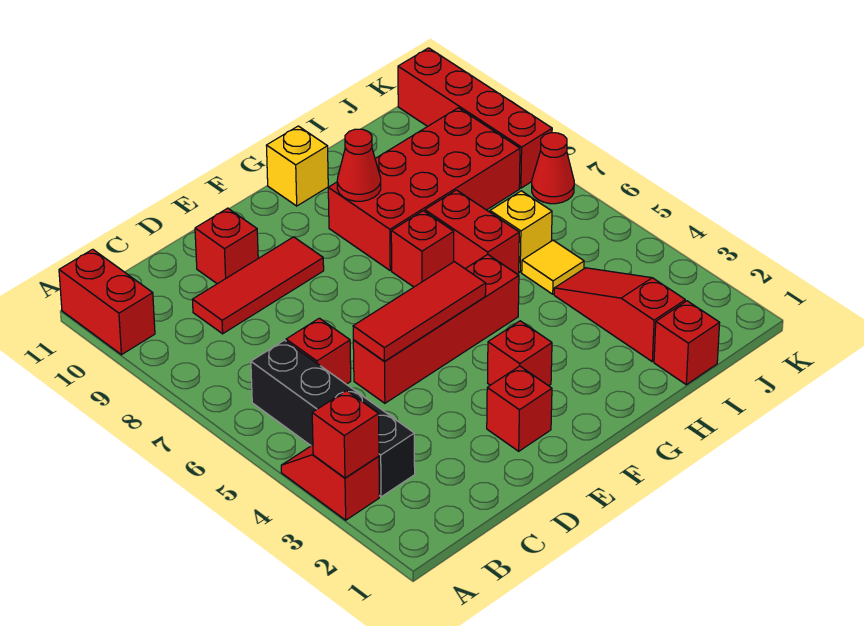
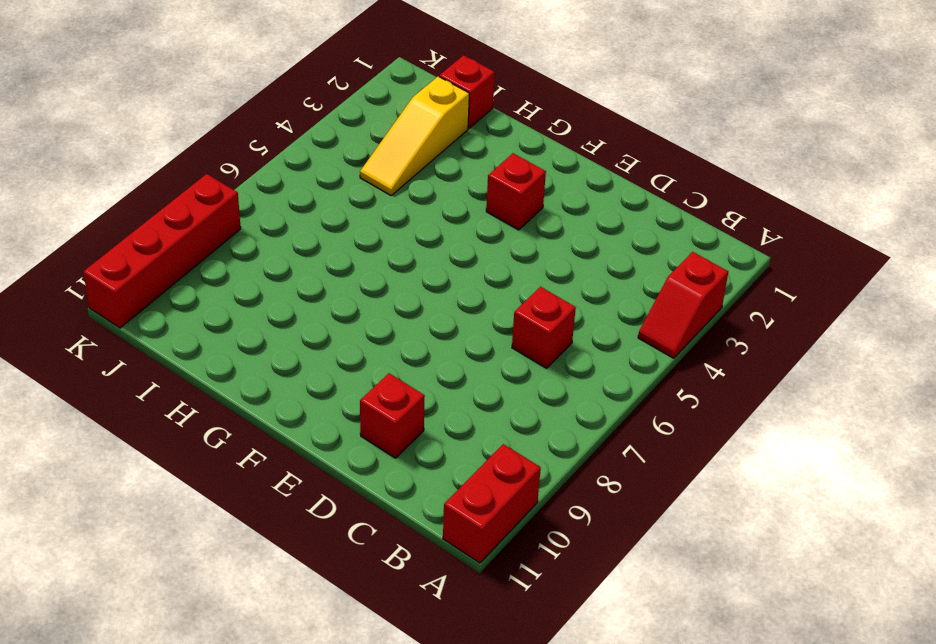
yellow slope I2:I4 level 1 top 2 -> red slope I2:I4 level 1 top 2
none -> black brick B3:B6 level 1
none -> red tile C9:E9 level 1
none -> red brick D5:G5 level 1

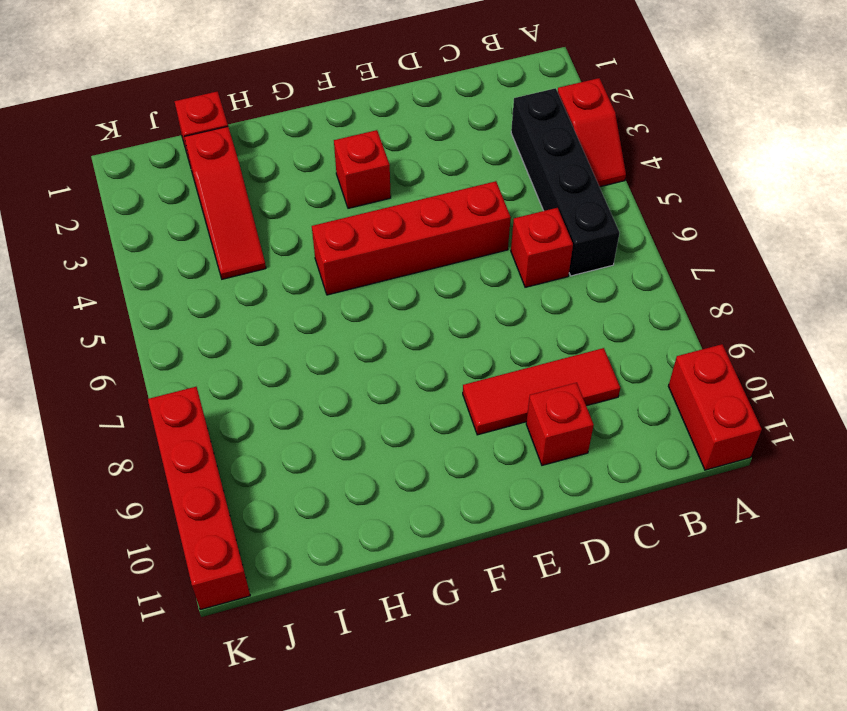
none -> red brick E2 level 1
none -> red brick G7 level 1
none -> red brick G8:J9 level 1

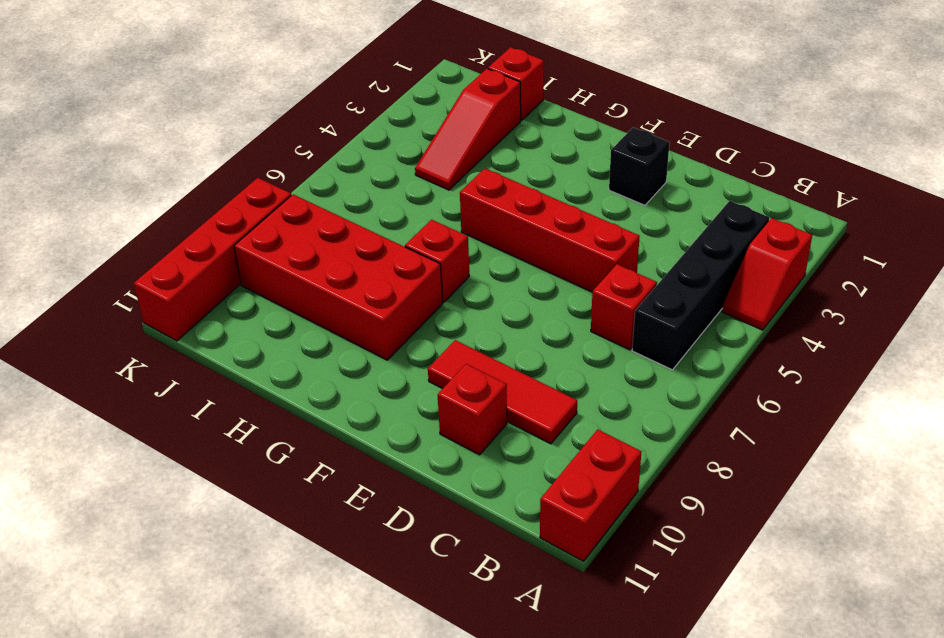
black brick E2 level 1 -> red brick E2 level 1
none -> red brick F3 level 1
none -> yellow brick G11 level 1
none -> red brick H6:H7 level 1

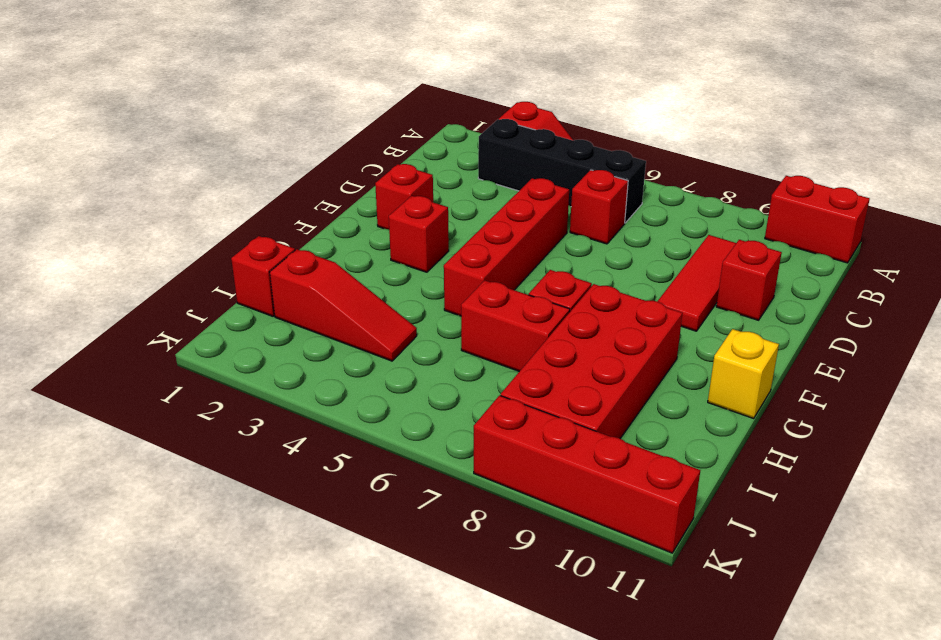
none -> yellow tile I5 level 1
none -> yellow brick I6 level 1
none -> red cone K7 level 1

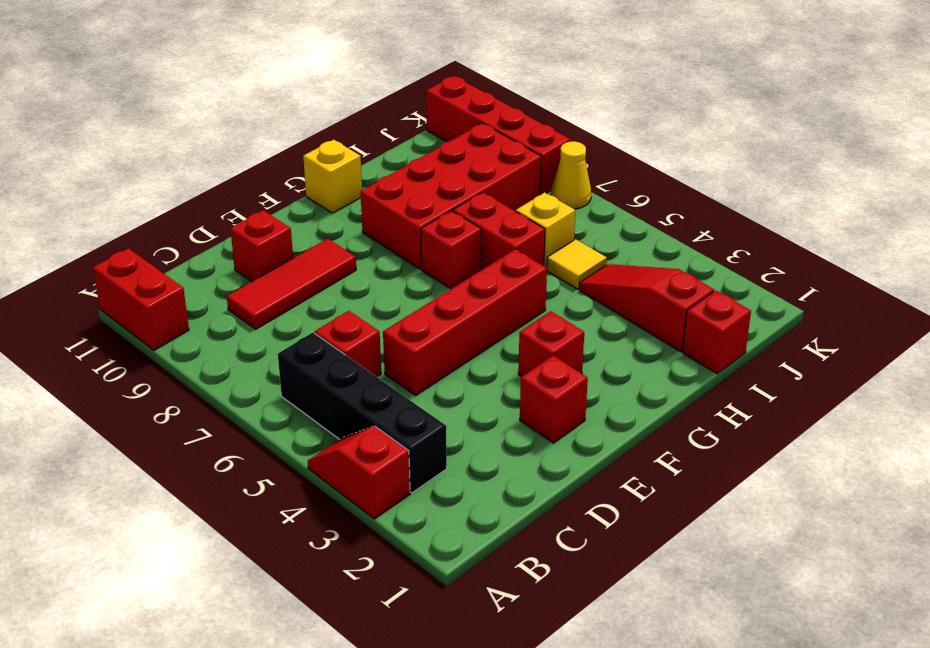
yellow cone K7 level 1 -> red cone K7 level 1
none -> red brick A3 level 2
none -> red tile D5:F5 level 2
none -> red cone G9 level 2

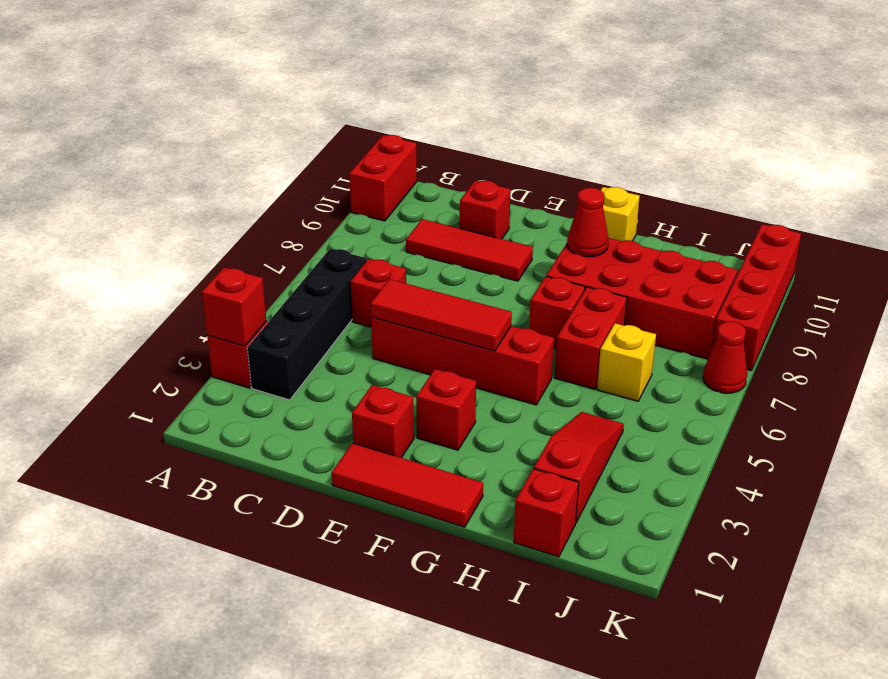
red tile E1:G1 level 1 -> none
none -> yellow tile I5 level 1

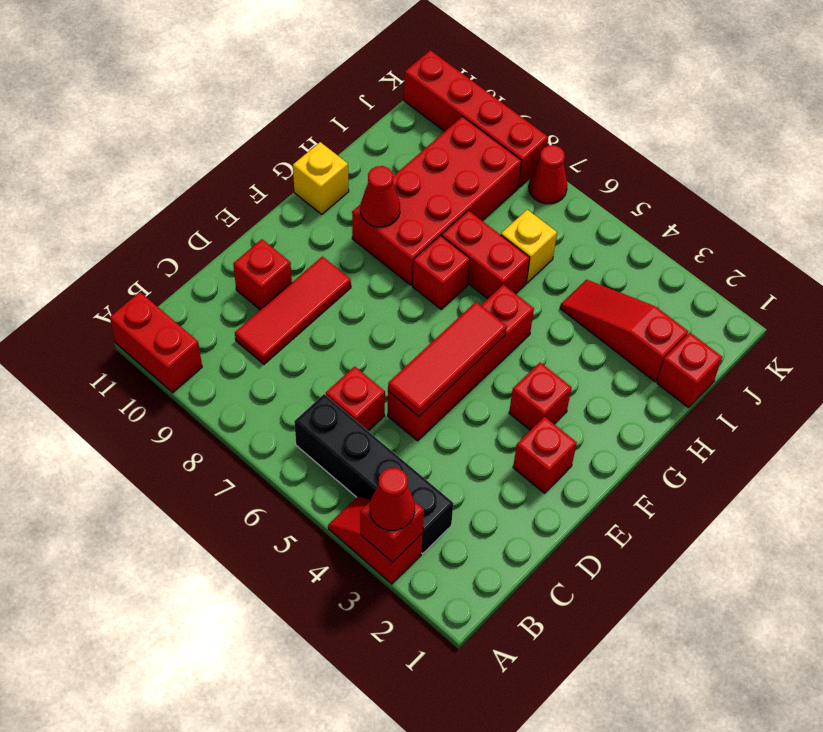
red cone A3 level 3 -> none
none -> yellow tile I5 level 1

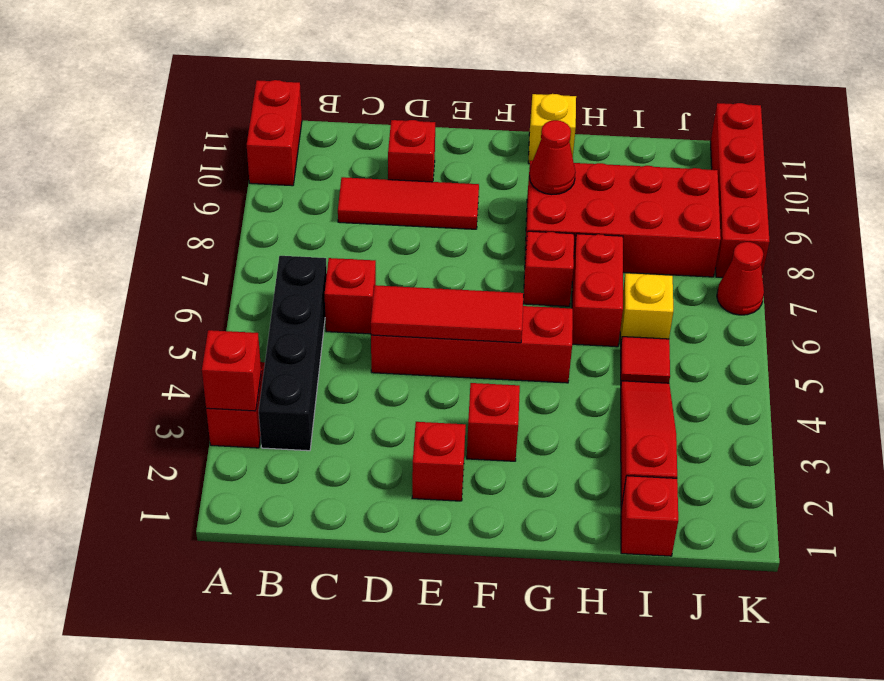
red tile I5 level 1 -> yellow tile I5 level 1

